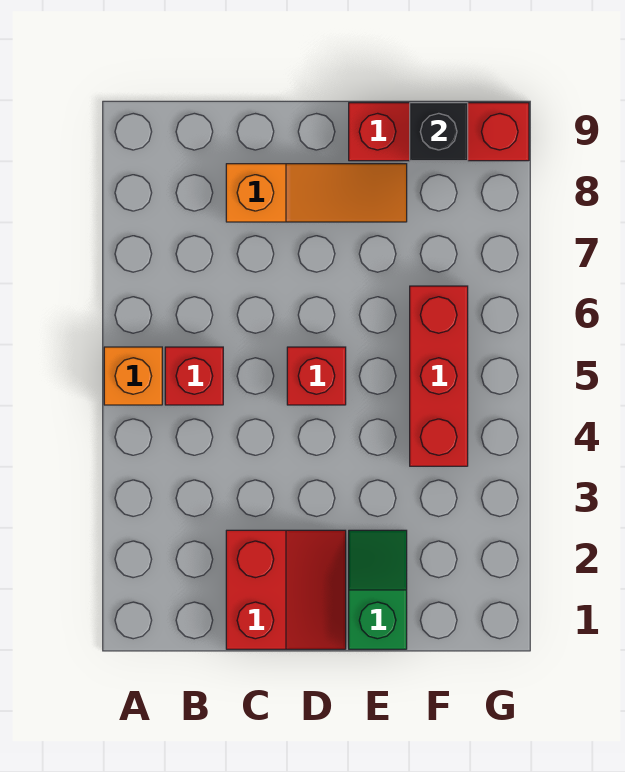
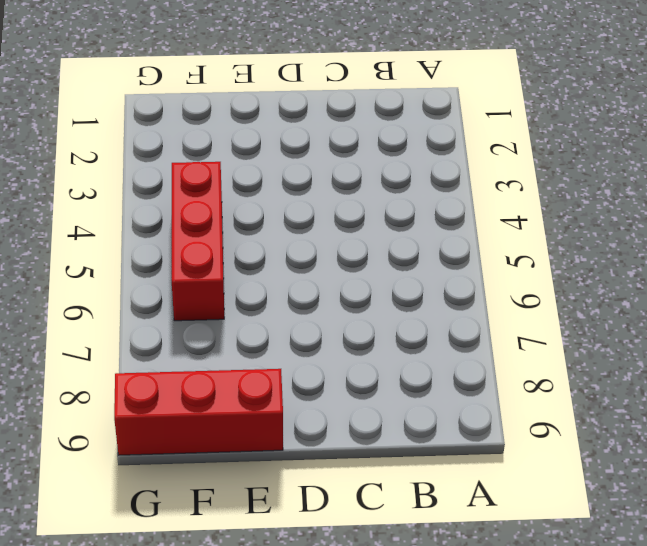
none -> orange brick A5 level 1
none -> red brick B5 level 1

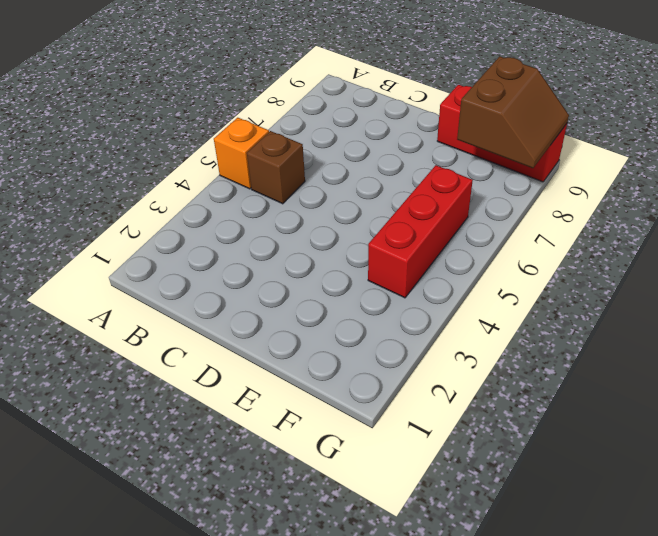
brown brick B5 level 1 -> red brick B5 level 1
brown slope F8:G9 level 2 top F -> black brick F9 level 2
none -> red slope C1:D2 level 1 top C
none -> orange slope C8:E8 level 1 top C

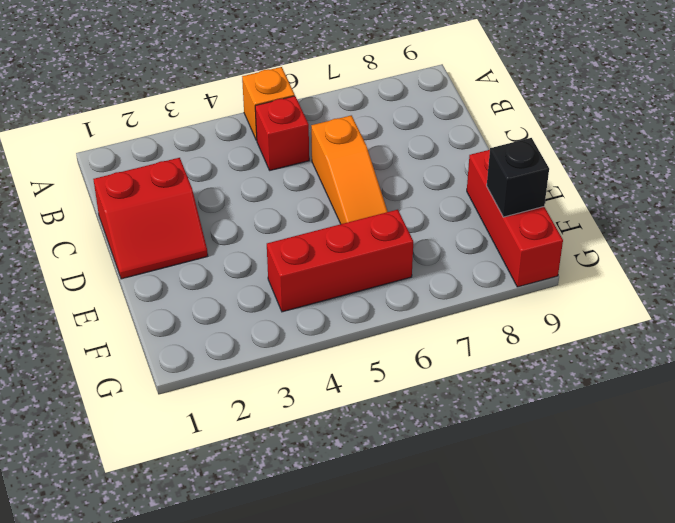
orange slope C6:E6 level 1 top C -> orange slope C8:E8 level 1 top C
none -> red brick D5 level 1
none -> green slope E1:E2 level 1 top 1

